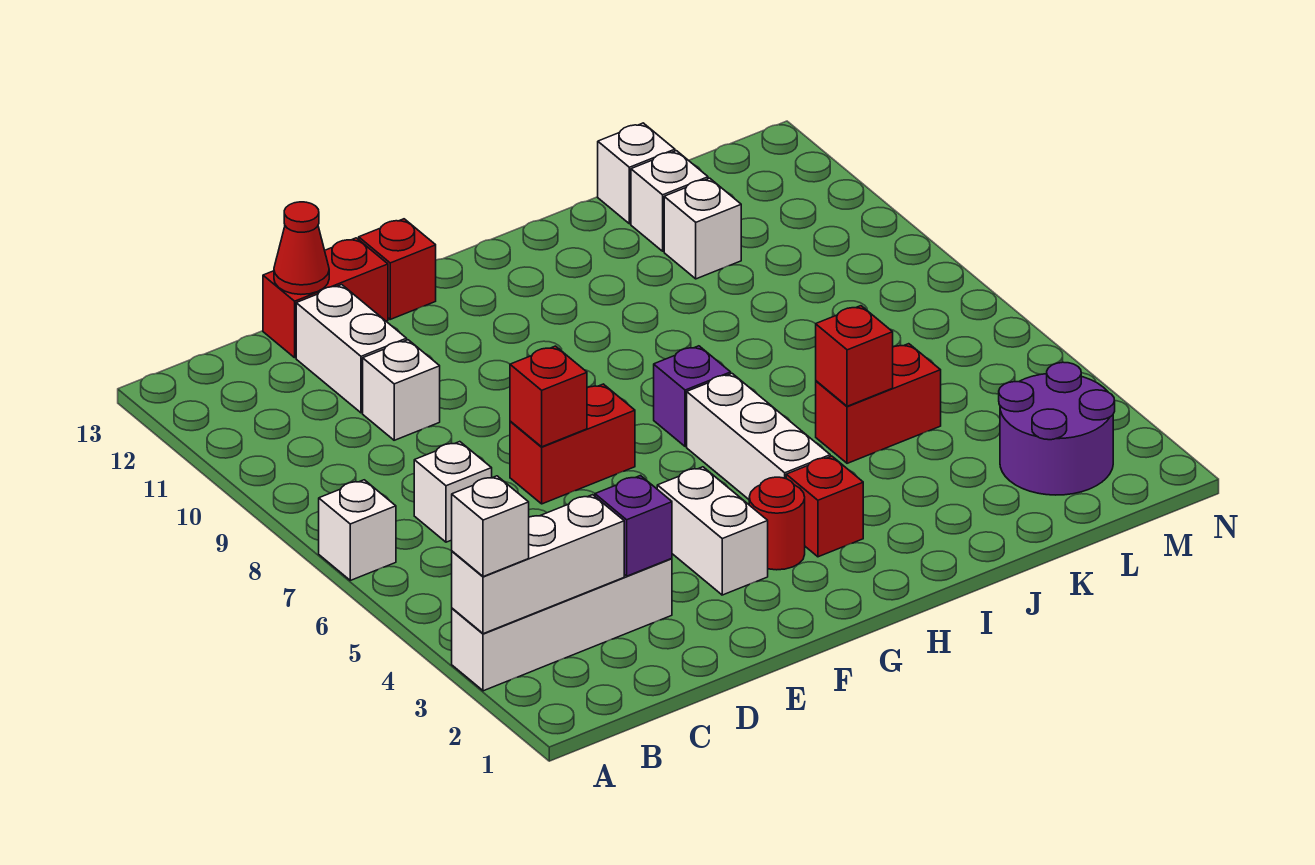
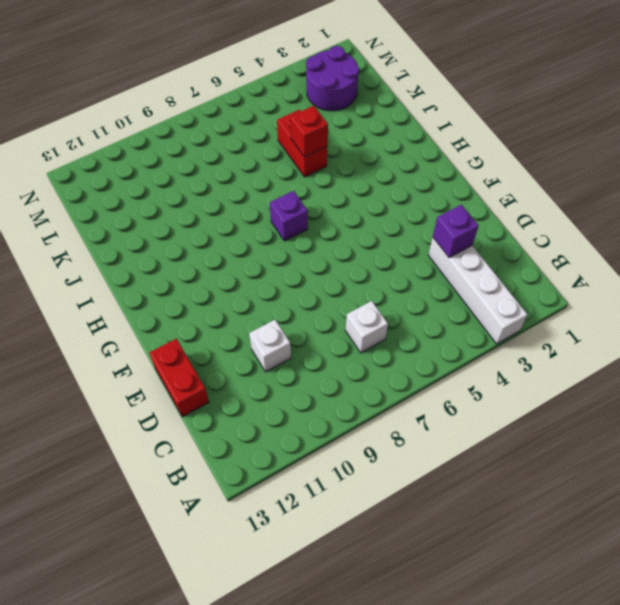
none -> white brick A7 level 1
none -> white brick D11:D12 level 1
none -> red brick E7:F7 level 1

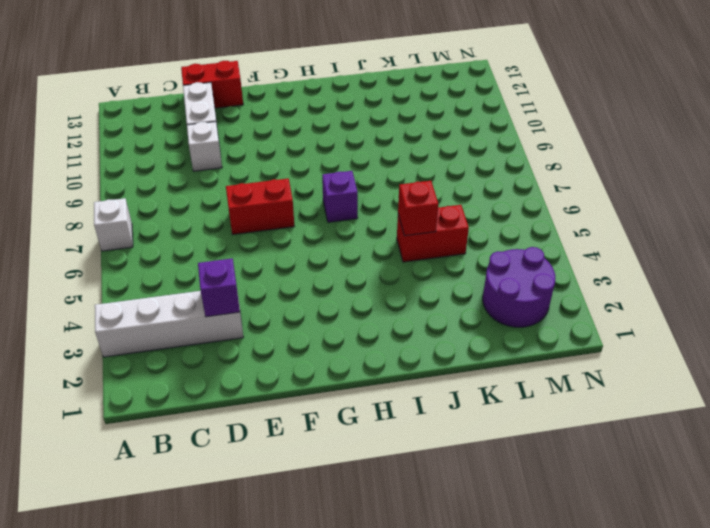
none -> white brick C7 level 1
none -> white brick F3:F4 level 1
none -> red brick F13 level 1

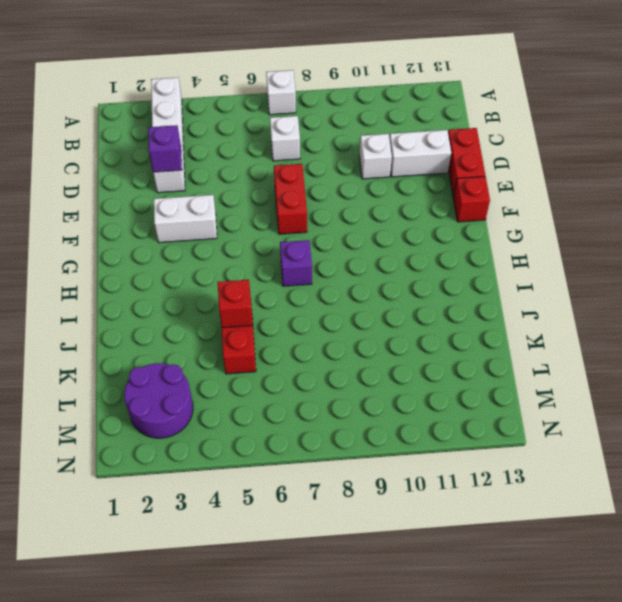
none -> red round brick G3 level 1
none -> red brick H3 level 1
none -> white brick H4:H6 level 1

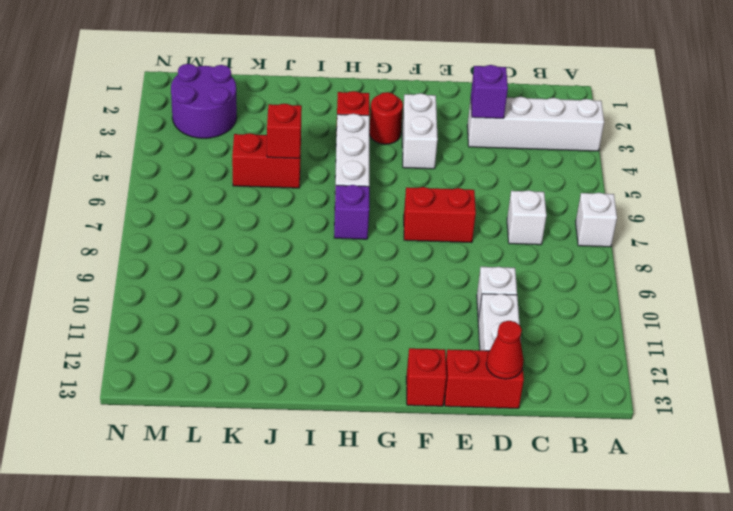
none -> white brick K11 level 1
none -> white brick K12 level 1
none -> white brick K13 level 1

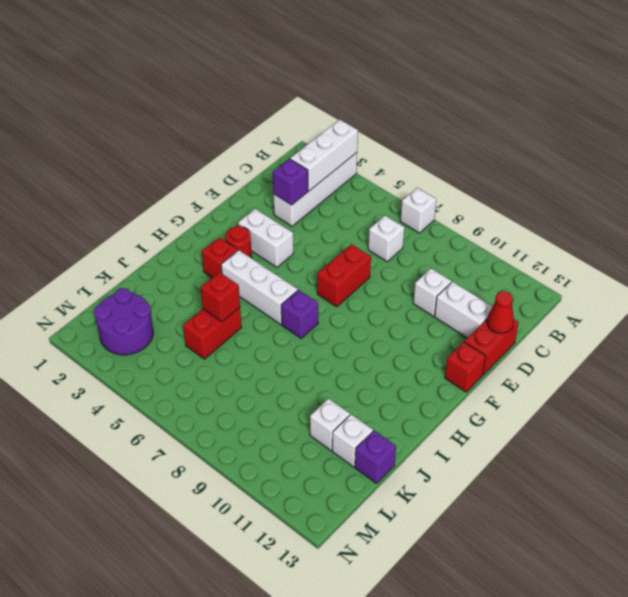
purple brick K13 level 1 -> white brick K13 level 1
none -> red brick E7 level 2
none -> white brick A3 level 3

